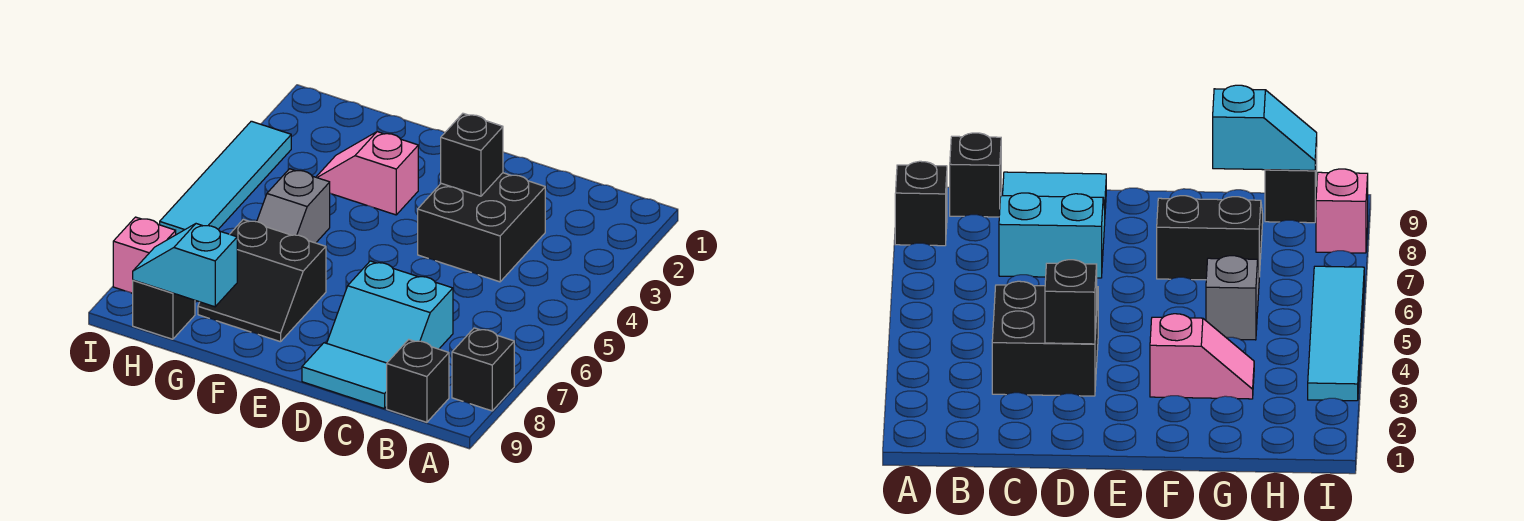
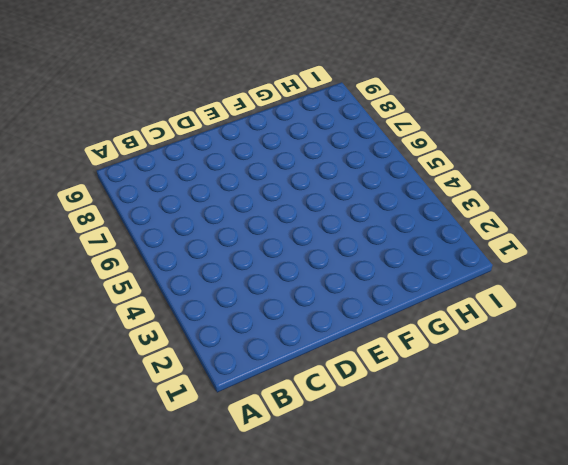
none -> black brick A8 level 1
none -> black brick B9 level 1
none -> black brick C3:D4 level 1

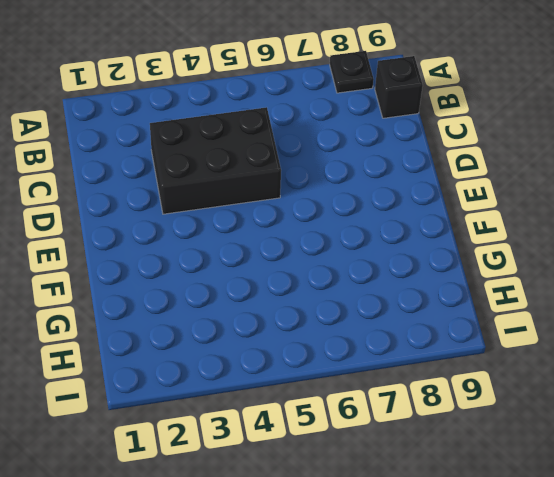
black plate A8 level 1 -> black brick A8 level 1
black brick C3:D5 level 1 -> black brick C3:D4 level 1
none -> cyan slope C7:D8 level 1 top 7
none -> cyan tile C9:D9 level 1
none -> pink slope F3:G3 level 1 top F

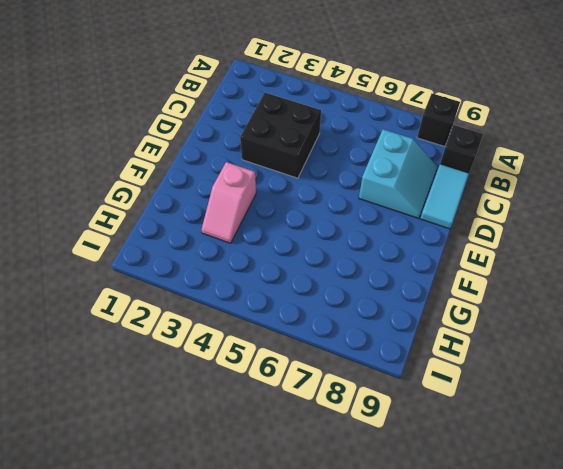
none -> black slope F7:G8 level 1 top 7
none -> grey slope G5:G6 level 1 top 5
none -> black brick H9 level 1

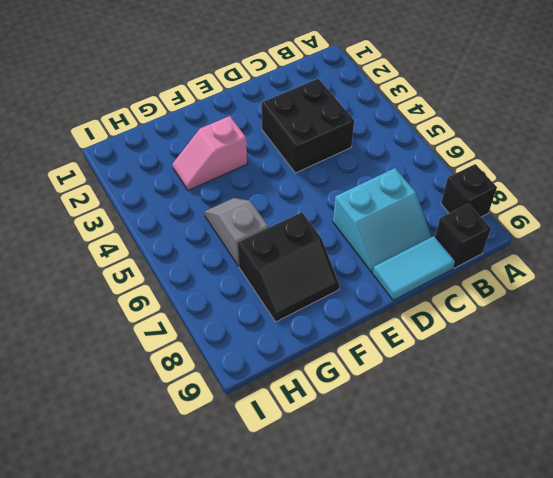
grey slope G5:G6 level 1 top 6 -> grey slope G5:G6 level 1 top 5
none -> black brick H9 level 1
none -> cyan tile I3:I6 level 1
none -> pink brick I8 level 1

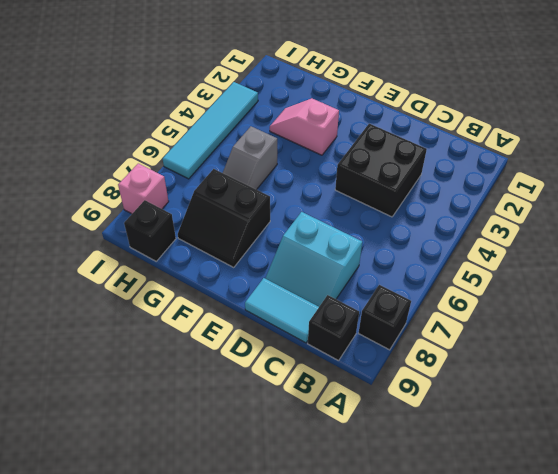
none -> black brick D3 level 2
none -> cyan slope G9:H9 level 2 top G

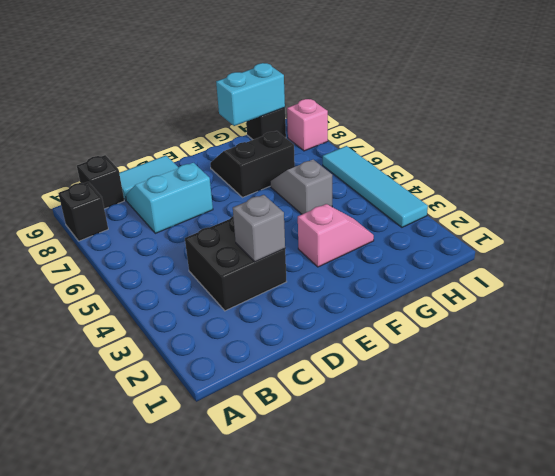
grey brick D3 level 2 -> black brick D3 level 2
cyan brick G9:H9 level 2 -> cyan slope G9:H9 level 2 top G

